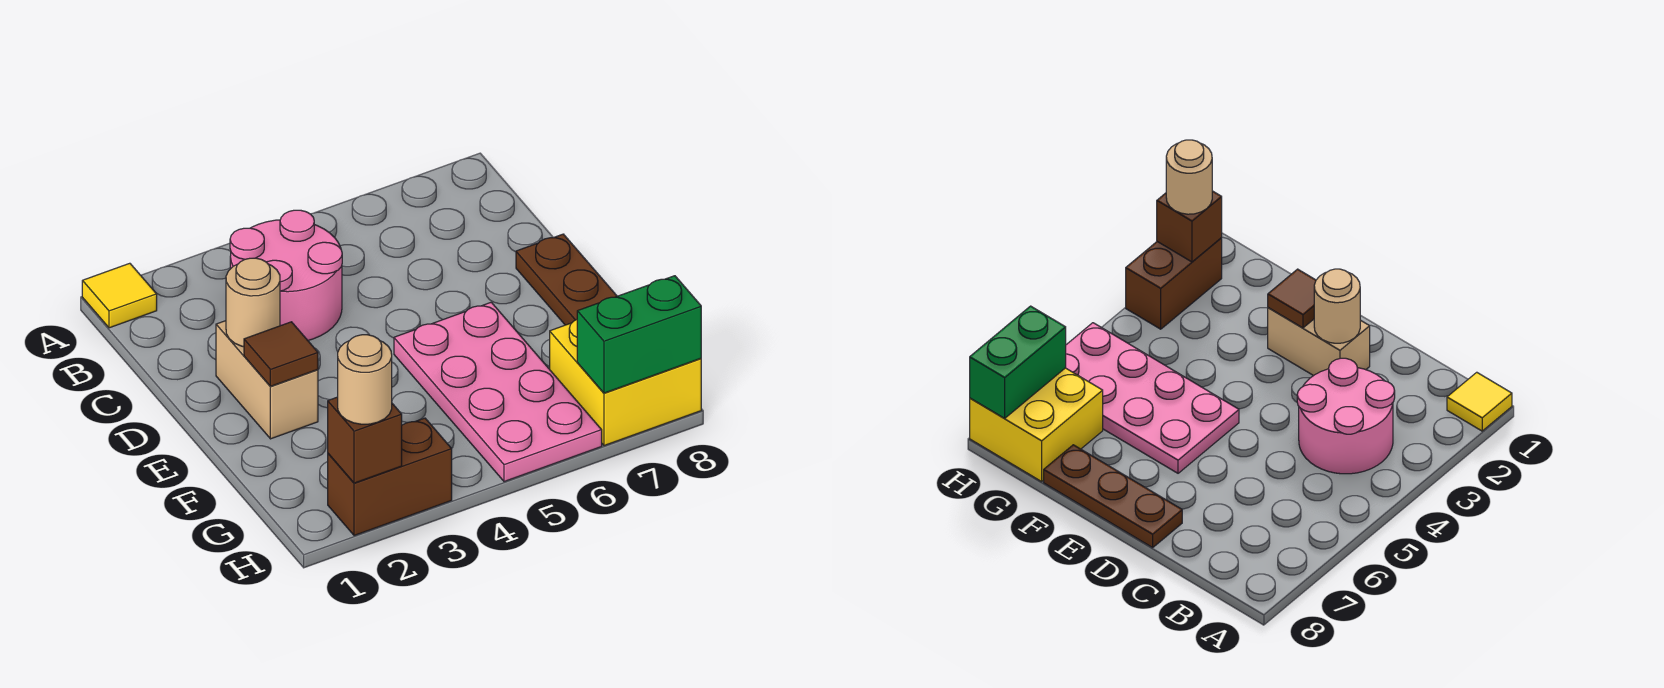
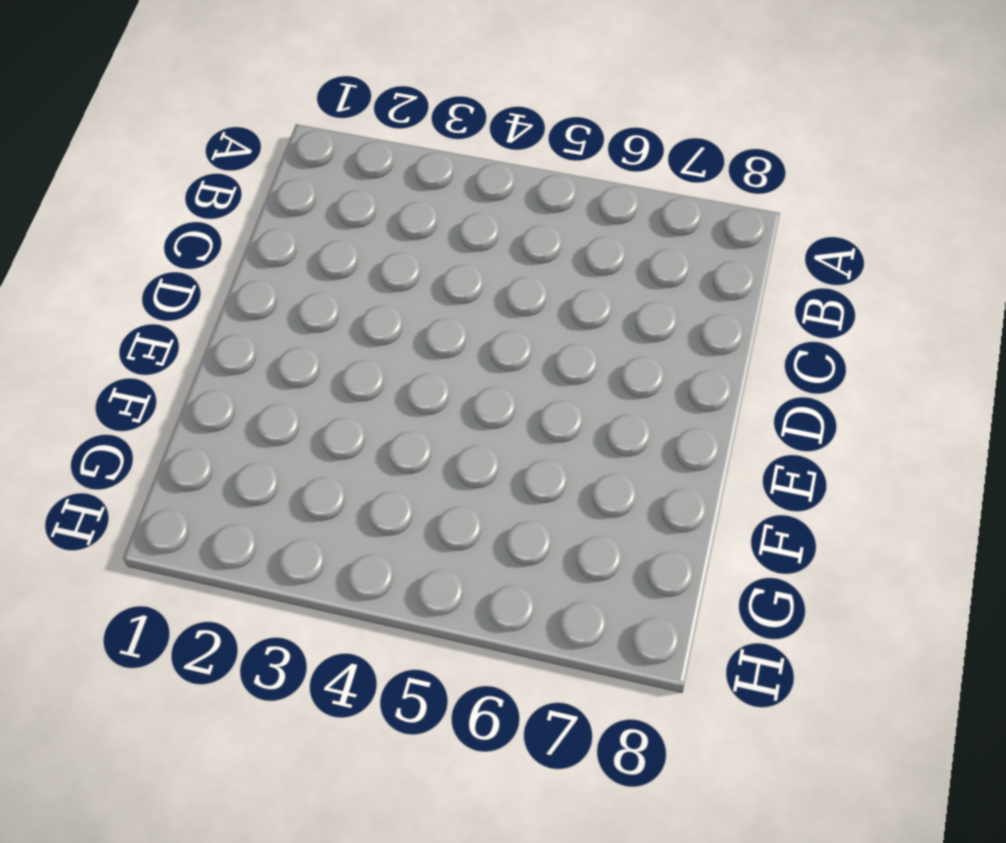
none -> yellow tile A1 level 1
none -> pink round brick B3:C4 level 1
none -> tan brick D2:E2 level 1

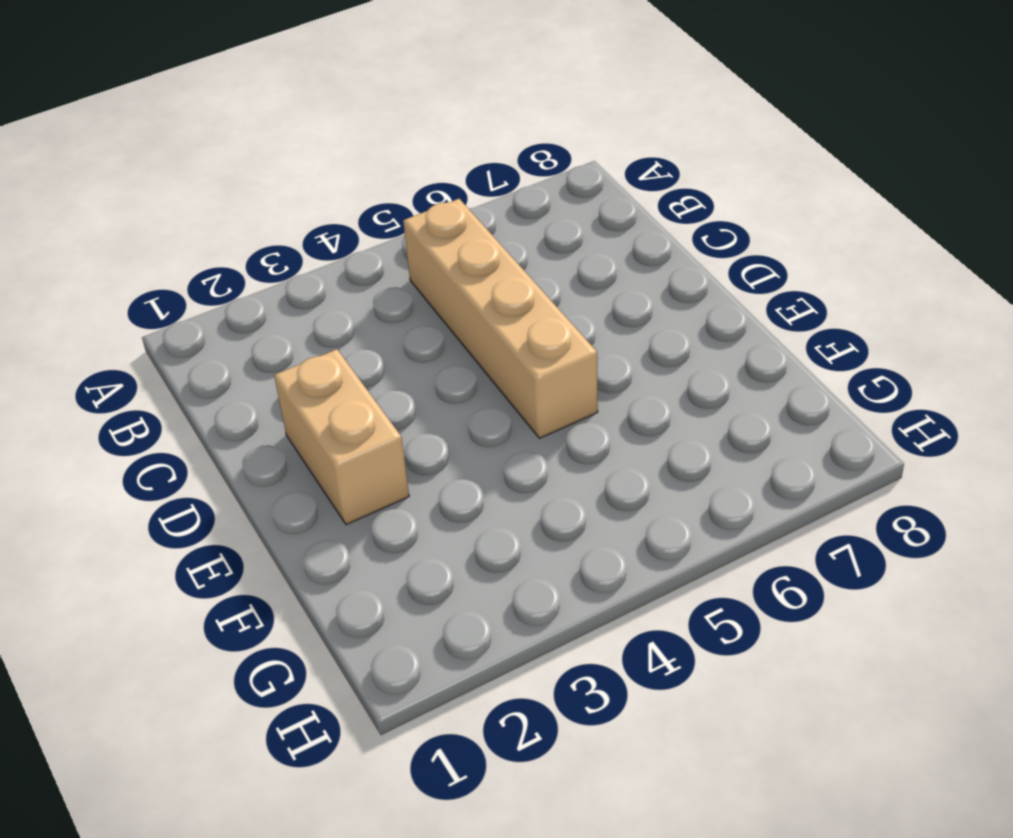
tan brick B5:E5 level 1 -> pink plate E5:H6 level 1
none -> yellow tile A1 level 1
none -> pink round brick B3:C4 level 1
none -> brown plate D8:F8 level 1

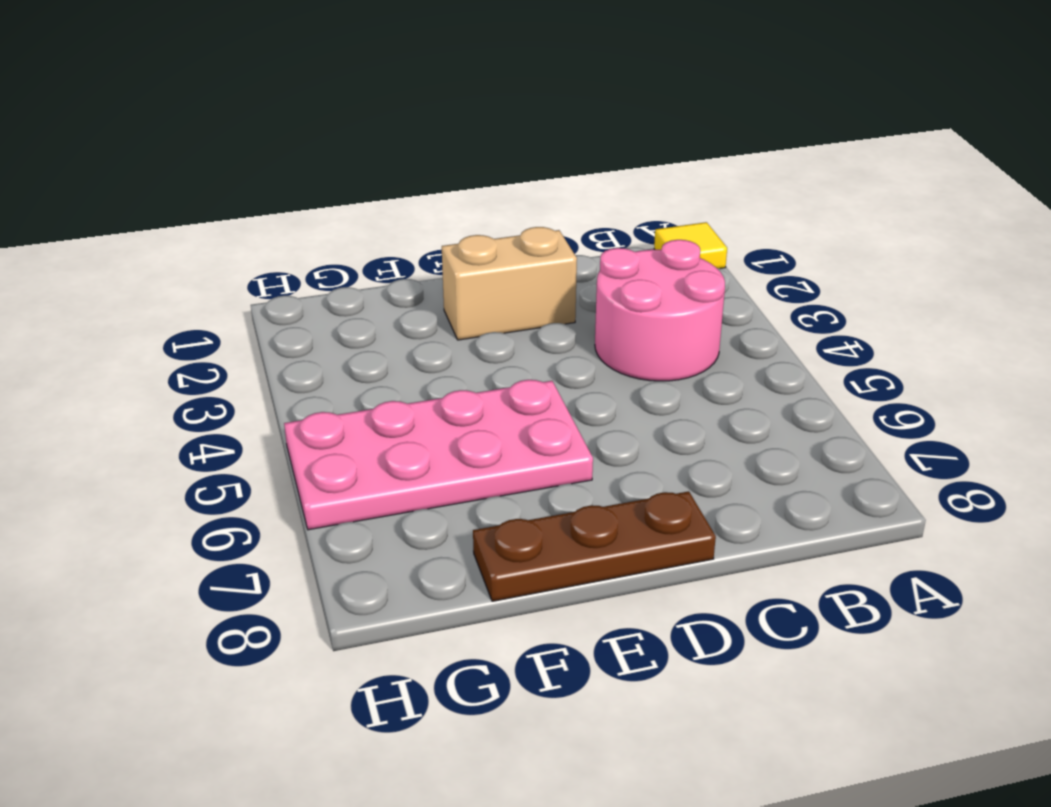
none -> yellow brick G7:H8 level 1
none -> brown brick H2:H3 level 1
none -> tan round brick D2 level 2

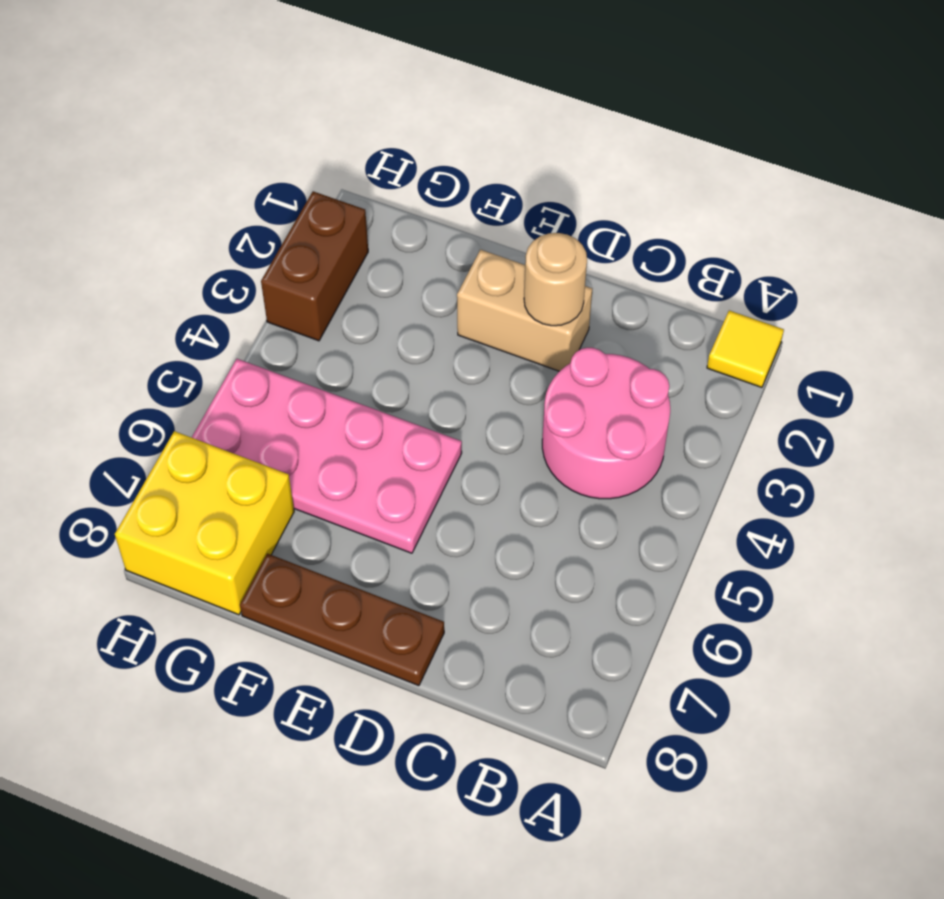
none -> brown tile E2 level 2
none -> brown brick H2 level 2
none -> green brick H7:H8 level 2

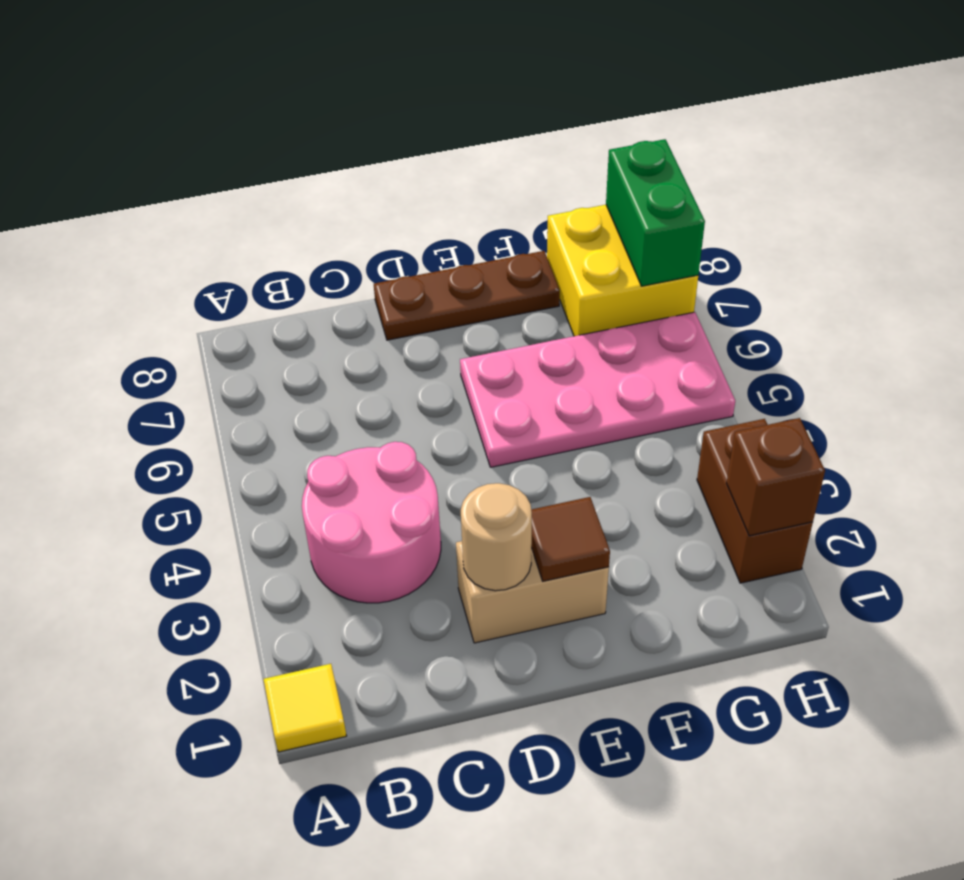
none -> tan round brick H2 level 3

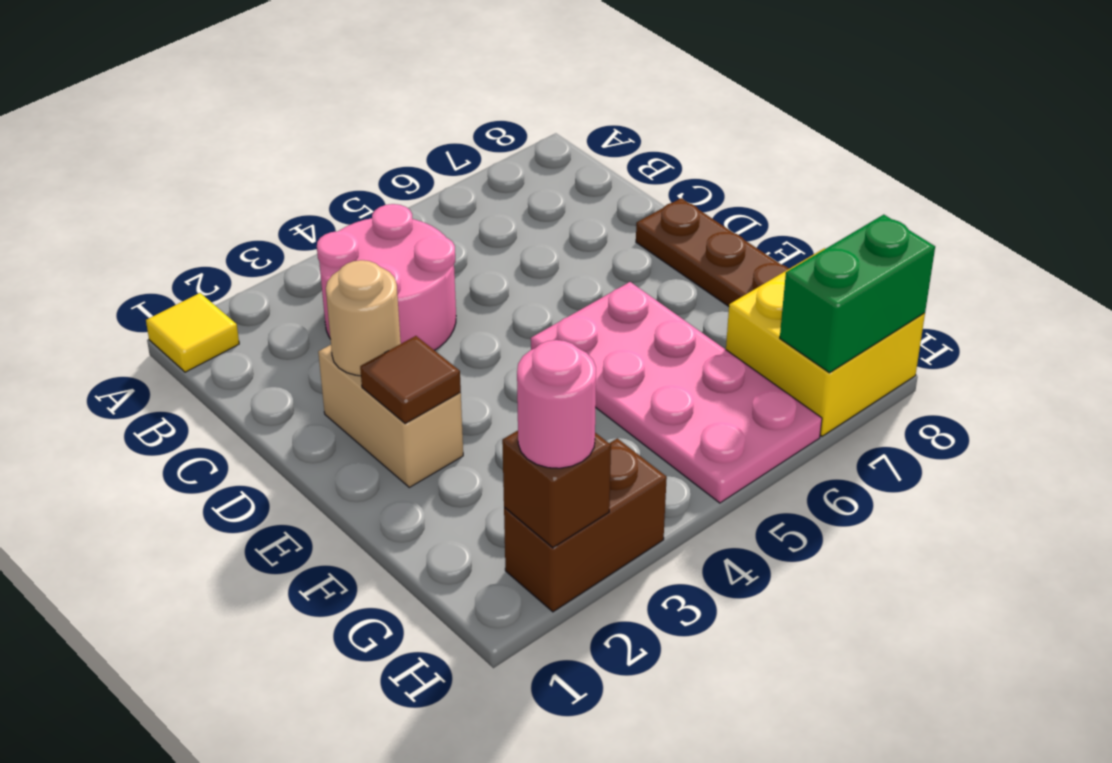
pink round brick H2 level 3 -> tan round brick H2 level 3

